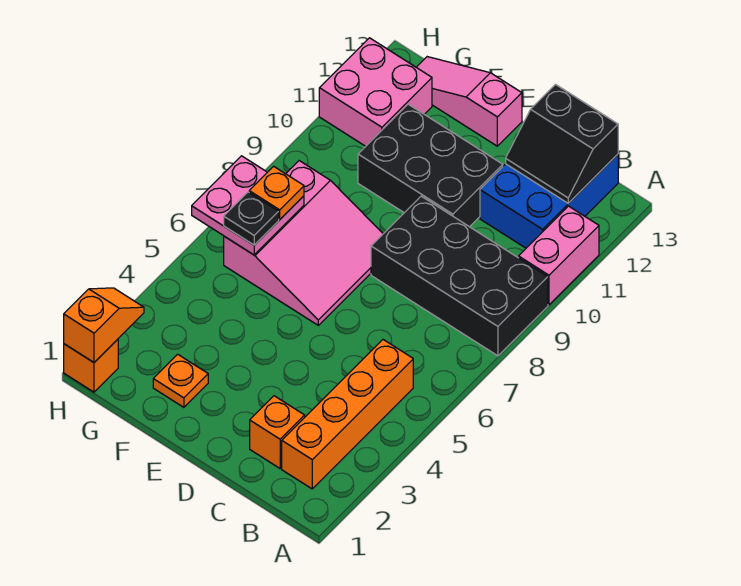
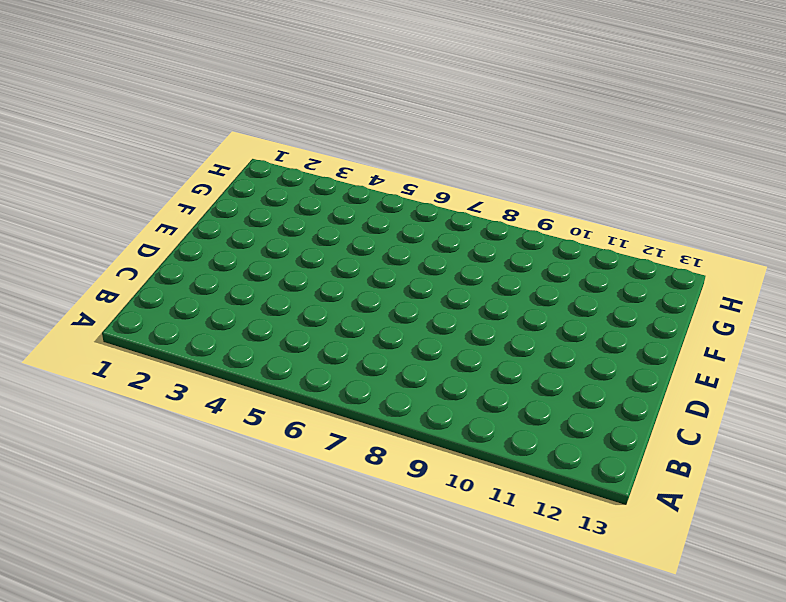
none -> black brick A8:D9 level 1
none -> pink brick A10:A11 level 1
none -> orange brick B2:B5 level 1

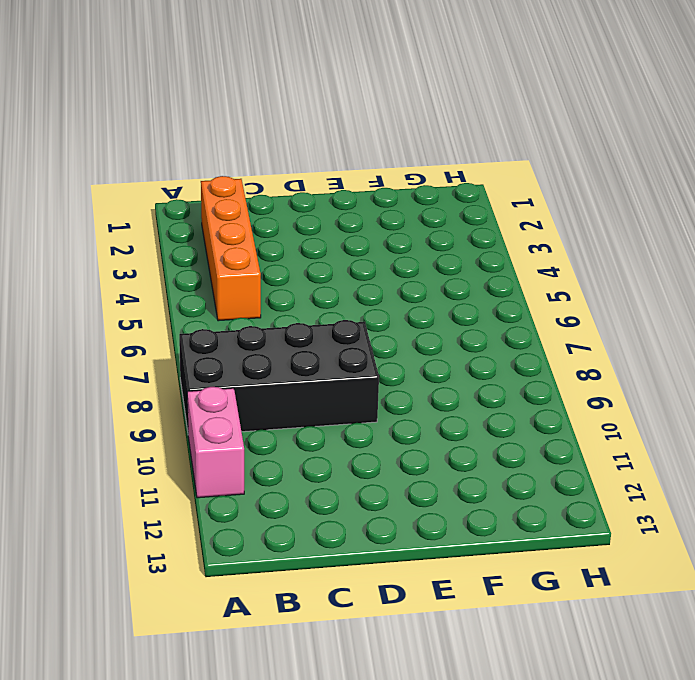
none -> blue brick B11:C13 level 1
none -> orange brick C2 level 1
none -> black brick D10:F11 level 1

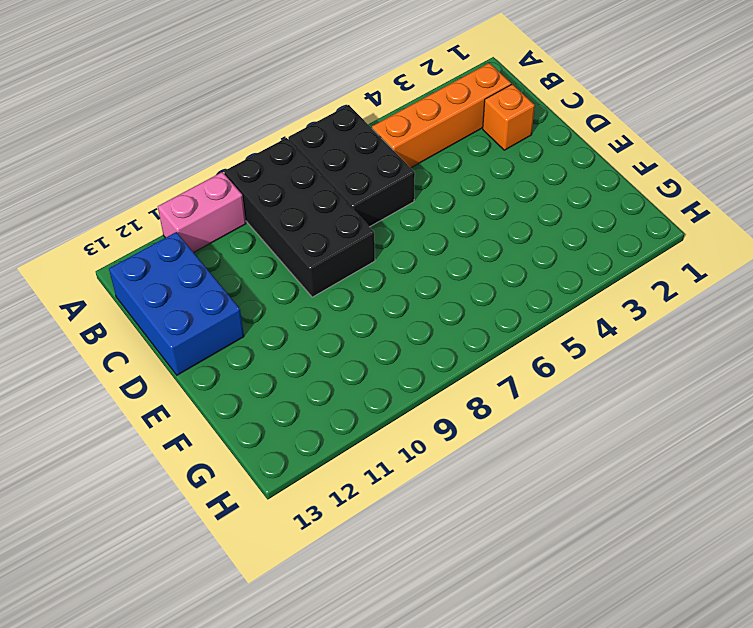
black brick A6:C7 level 1 -> black brick D10:F11 level 1
blue brick B12:D13 level 1 -> blue brick B11:C13 level 1
none -> pink slope E6:G8 level 1 top G
none -> pink slope E13:G13 level 1 top E
none -> orange plate F2 level 1

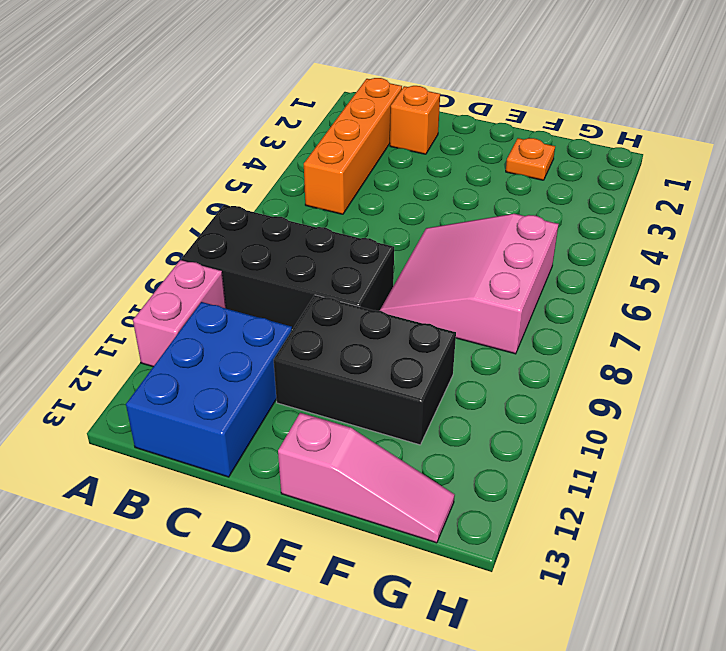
none -> pink brick G11:H12 level 1
none -> orange brick H1 level 1
none -> black slope B12:C13 level 2 top 13

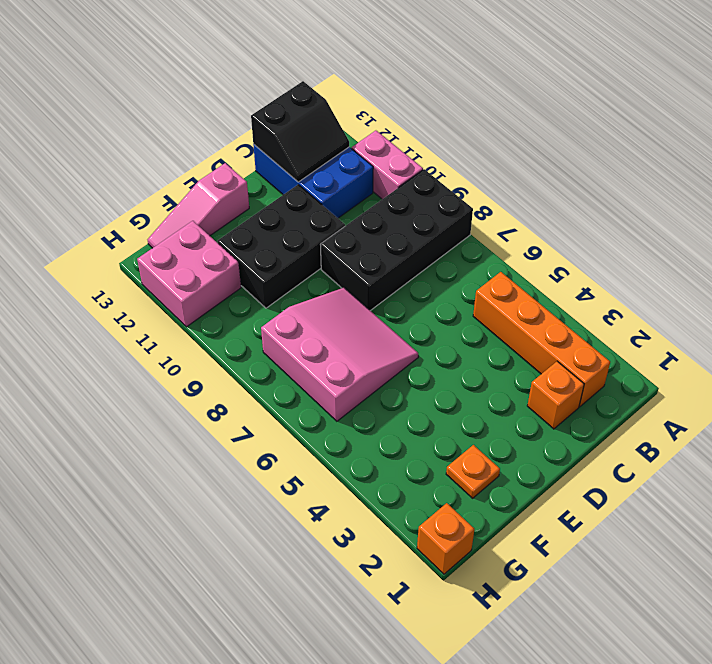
none -> pink plate G6:H7 level 2
none -> orange slope H1:H2 level 2 top 1
none -> black plate G6 level 3

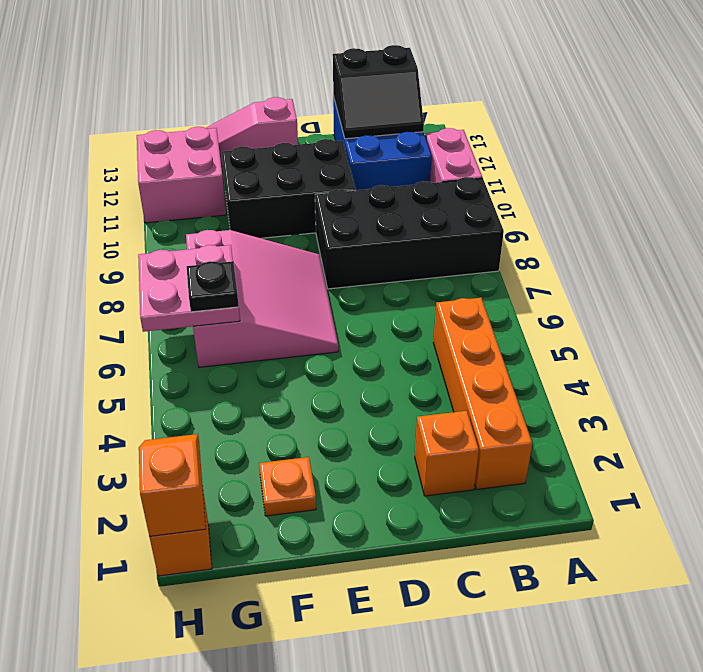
none -> orange plate G7 level 3

